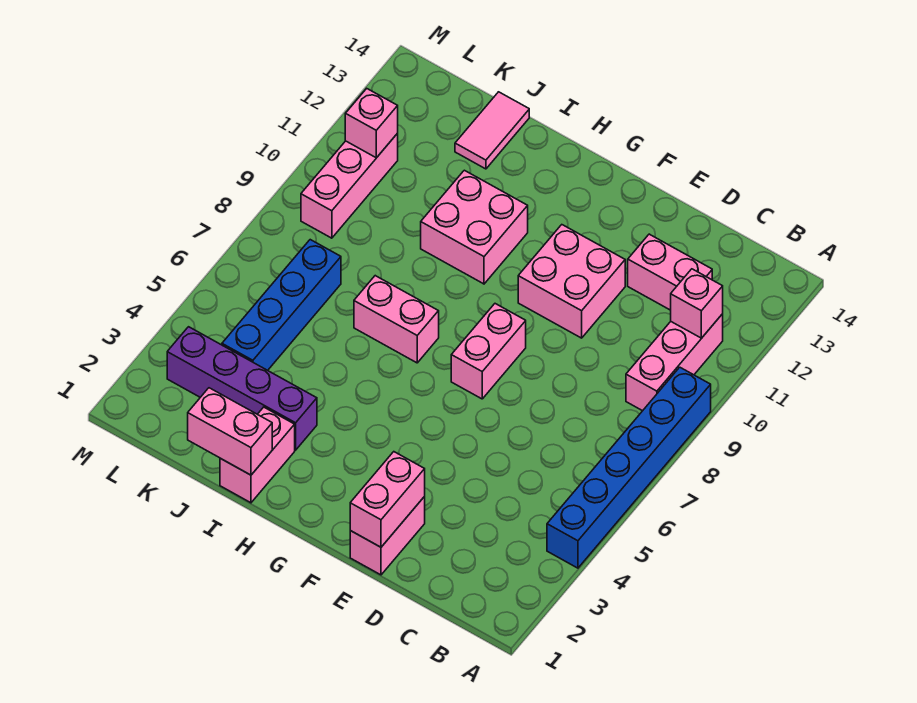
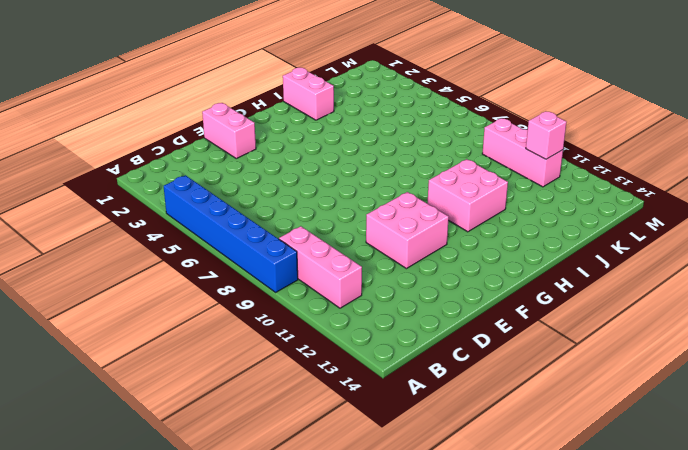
none -> pink brick C12:D12 level 1
none -> pink brick F7:F8 level 1
none -> pink brick H7:I7 level 1

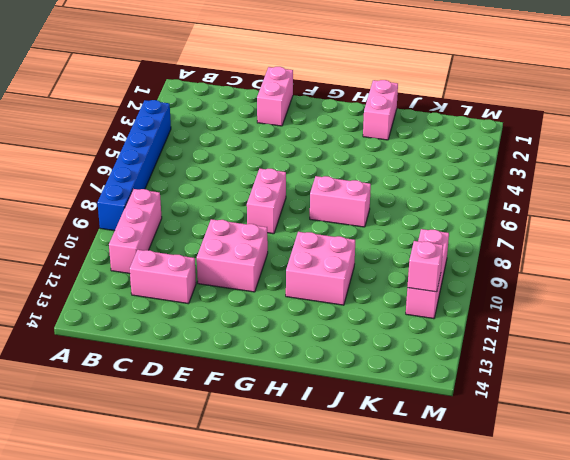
none -> purple brick I3:L3 level 1
none -> pink tile J13:J14 level 1
none -> blue brick K4:K7 level 1

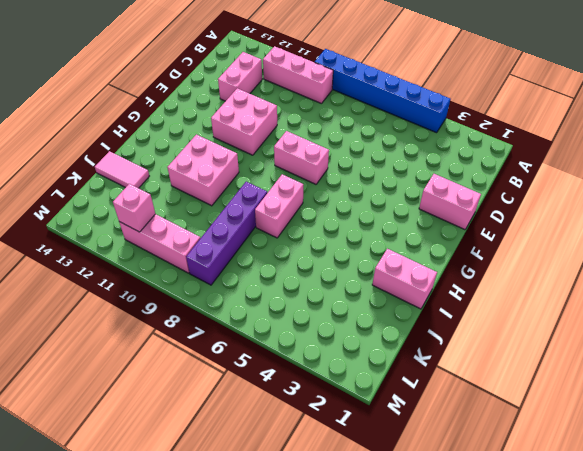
purple brick I8:L8 level 1 -> purple brick I3:L3 level 1
none -> blue brick K4:K7 level 1
none -> pink brick B11 level 2
none -> pink brick E1:E2 level 2

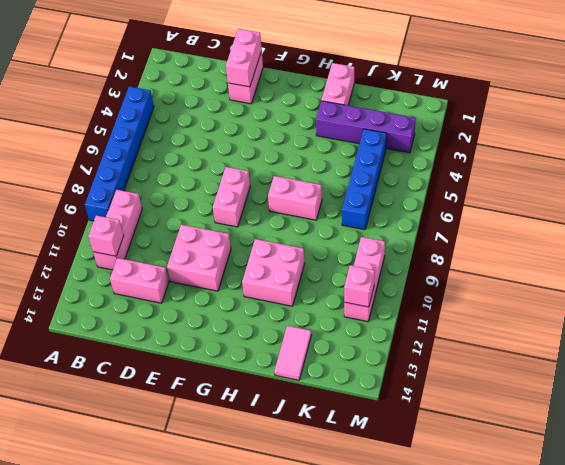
none -> pink brick I1:J1 level 2

